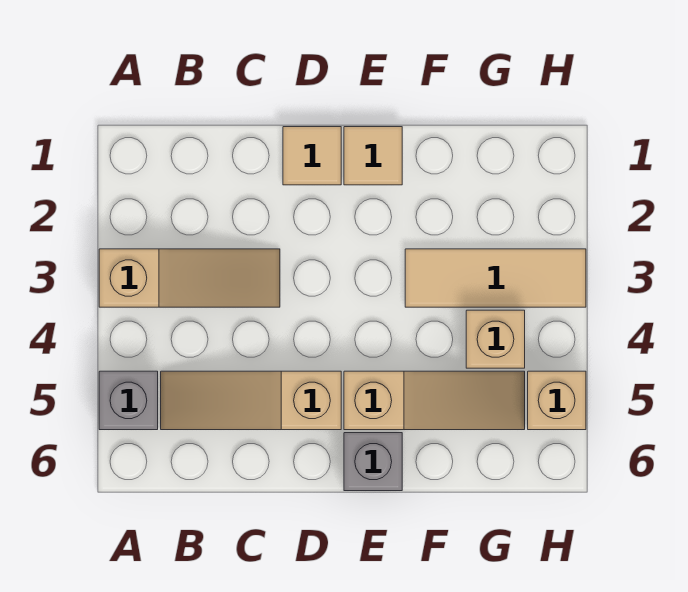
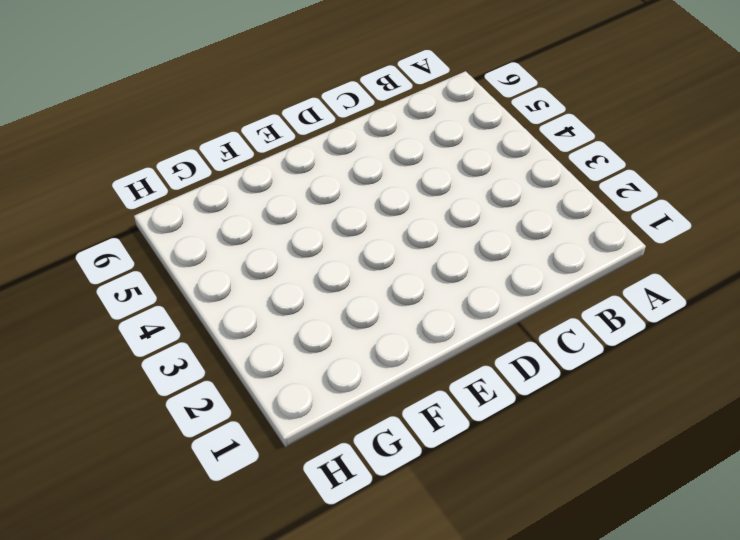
none -> tan slope A3:C3 level 1 top A
none -> grey brick A5 level 1

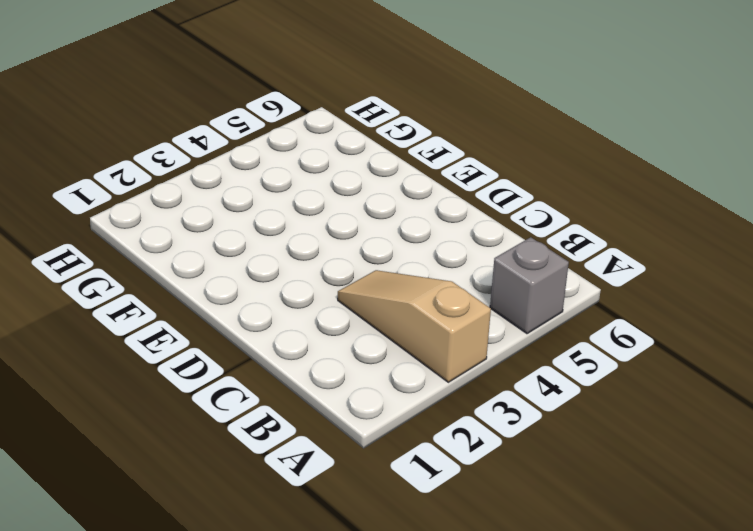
none -> tan slope B5:D5 level 1 top D
none -> tan tile D1 level 1

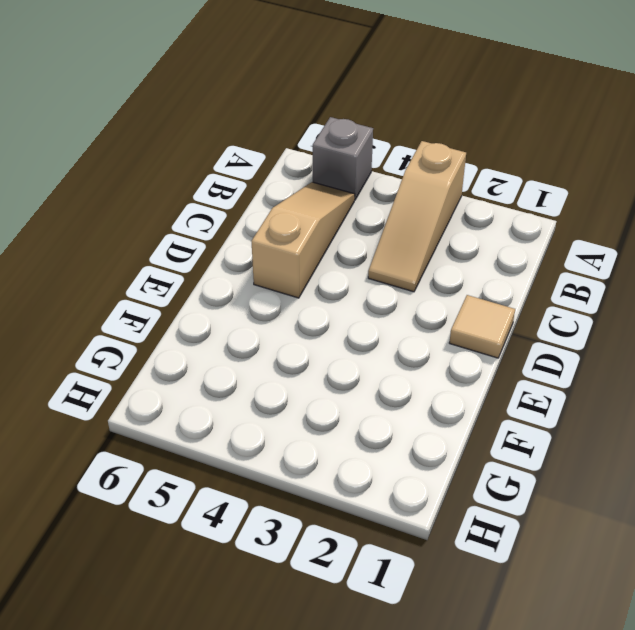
none -> tan tile E1 level 1
none -> tan slope E5:G5 level 1 top E

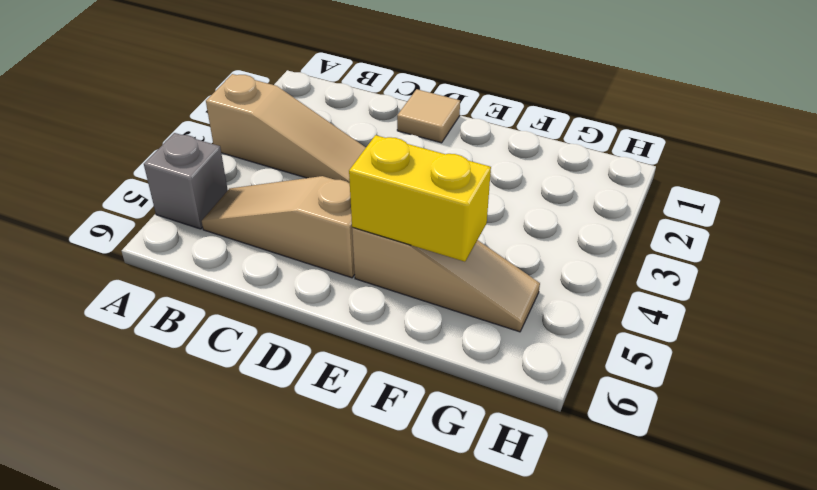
yellow brick E5:F5 level 2 -> none
none -> tan tile E1 level 1
none -> grey brick E6 level 1

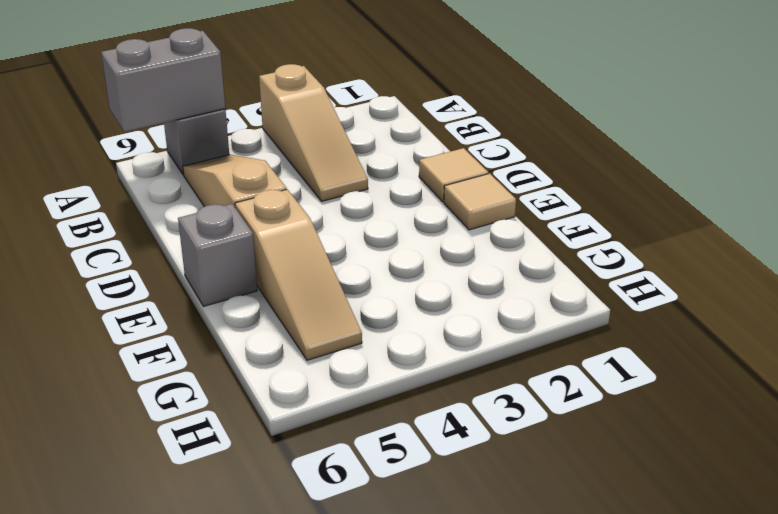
grey brick A5:A6 level 2 -> none
none -> tan tile F3:H3 level 1
none -> tan brick G4 level 1

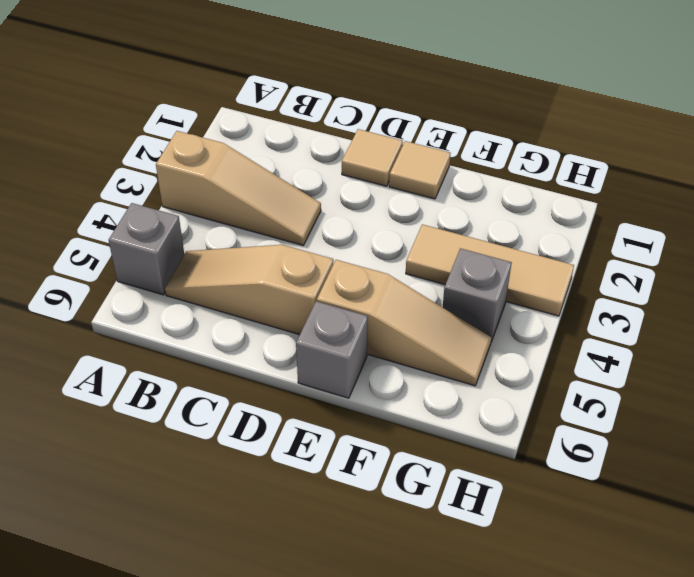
grey brick G4 level 1 -> tan brick G4 level 1
none -> tan brick H5 level 1

